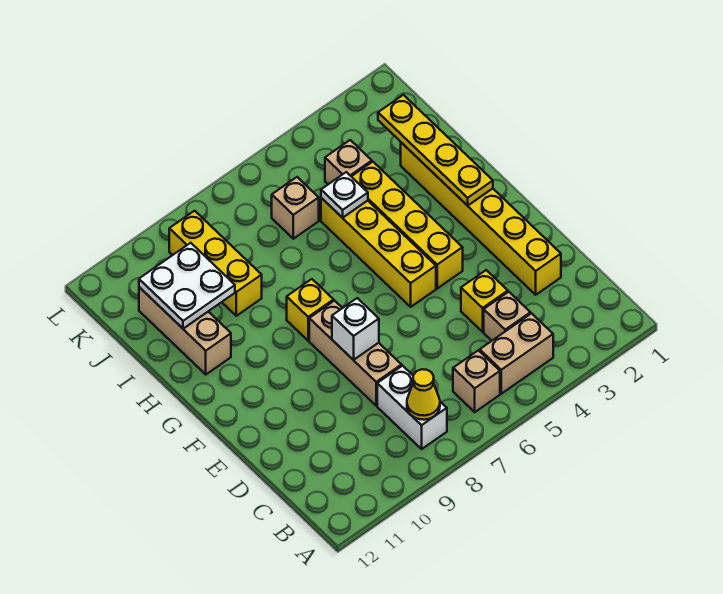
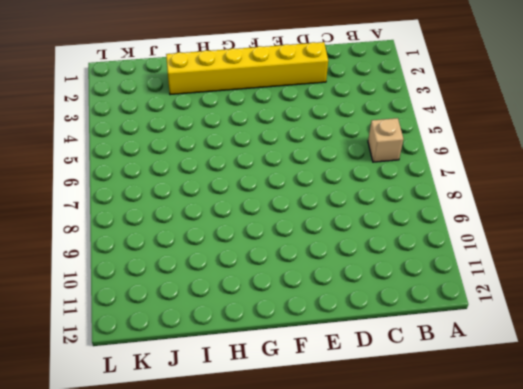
none -> tan brick B4:B5 level 1
none -> white brick B8:C8 level 1
none -> tan brick C4 level 1

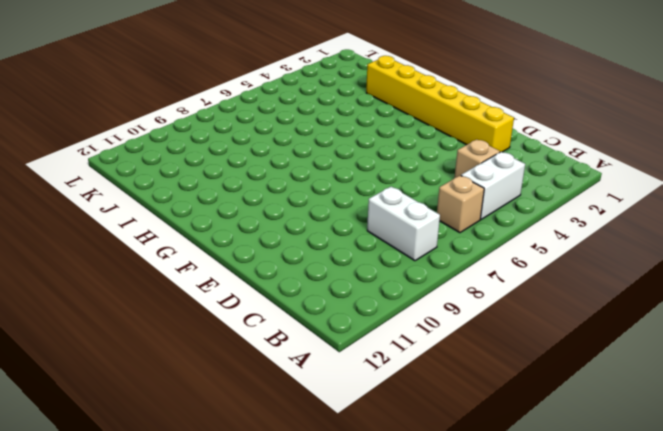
white brick B4:B5 level 1 -> tan brick B4:B5 level 1
none -> yellow brick D4 level 1
none -> tan brick D8:F8 level 1
none -> yellow brick F4:I4 level 1

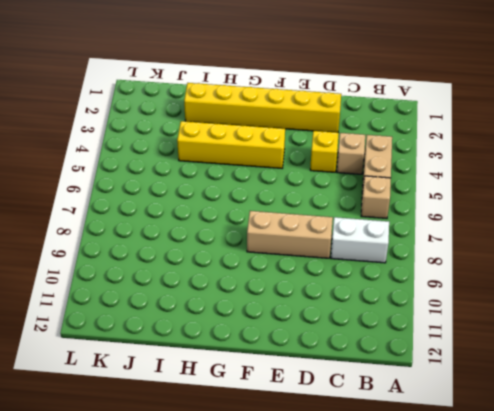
none -> yellow brick F5:I5 level 1
none -> yellow brick G8 level 1
none -> tan brick H11:J11 level 1

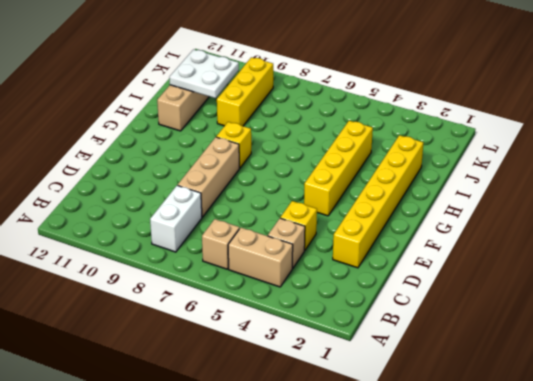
none -> yellow brick F5:I5 level 1
none -> tan brick J4 level 1
none -> tan brick J6 level 1

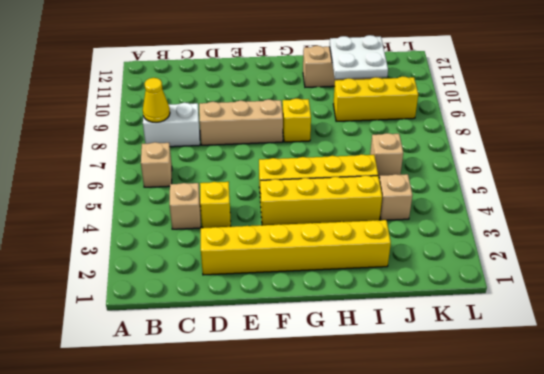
none -> tan brick B4:B5 level 1
none -> white brick E8 level 2
none -> yellow plate G2:J2 level 2

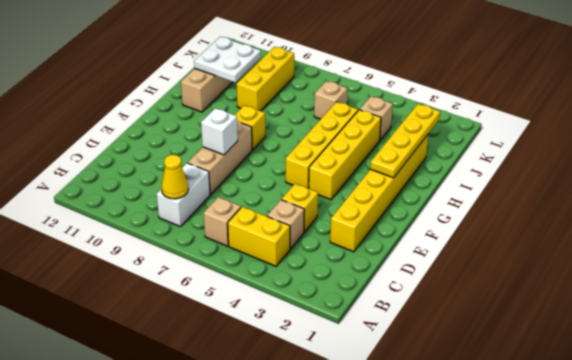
yellow brick B4:B5 level 1 -> tan brick B4:B5 level 1
none -> white plate I5 level 2

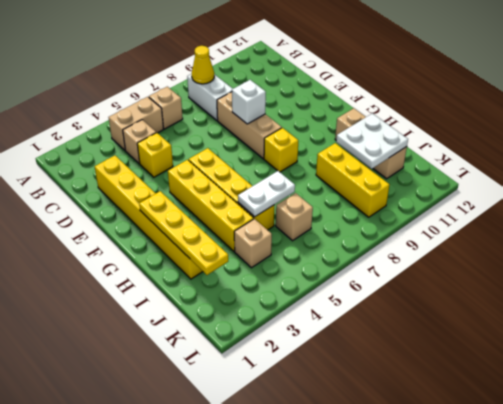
white plate I5:I6 level 2 -> white plate I5 level 2

